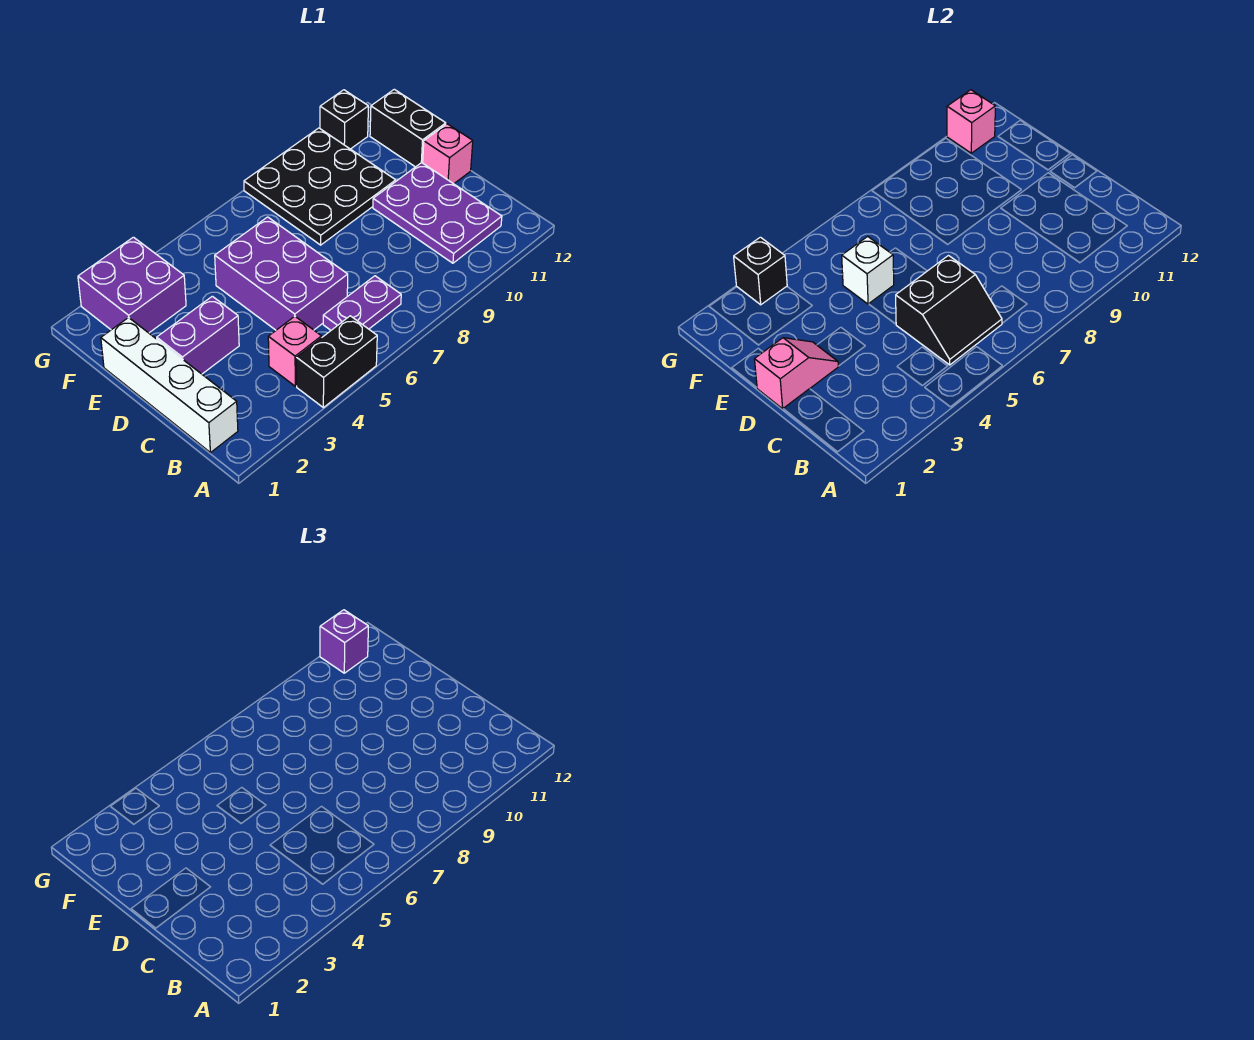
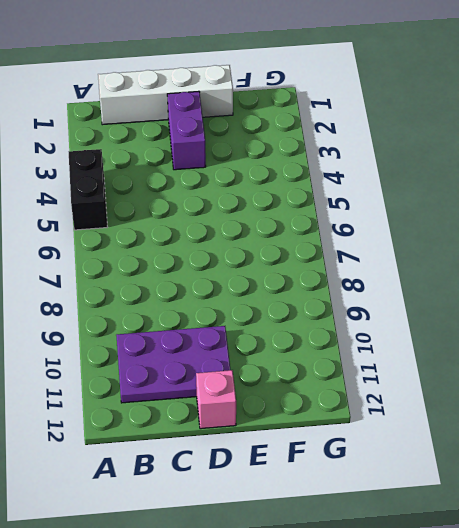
none -> pink brick B4 level 1
none -> purple plate B6:B7 level 1
none -> purple brick C5:E6 level 1

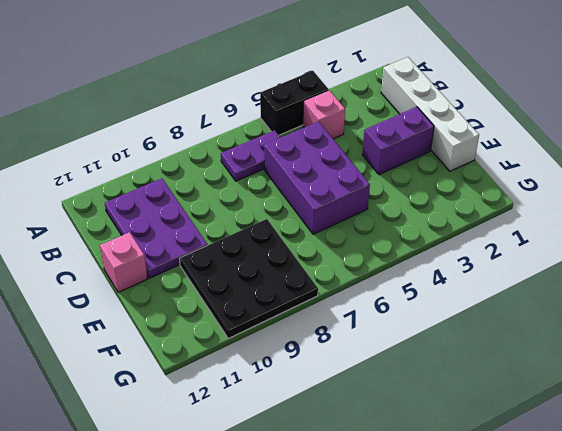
none -> black brick E12:F12 level 1
none -> purple brick F2:G3 level 1
none -> black brick G11 level 1

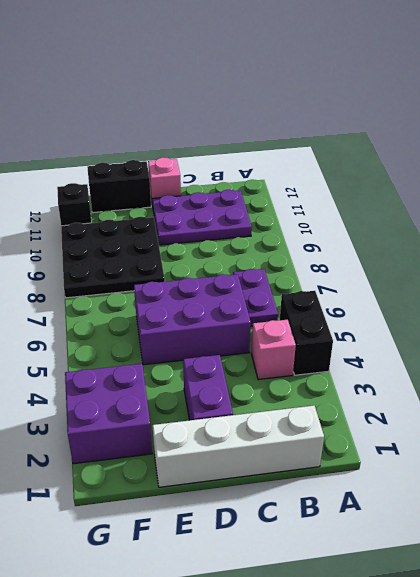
none -> black slope B5:C6 level 2 top C
none -> pink slope D1:D2 level 2 top 1
none -> white brick E5 level 2

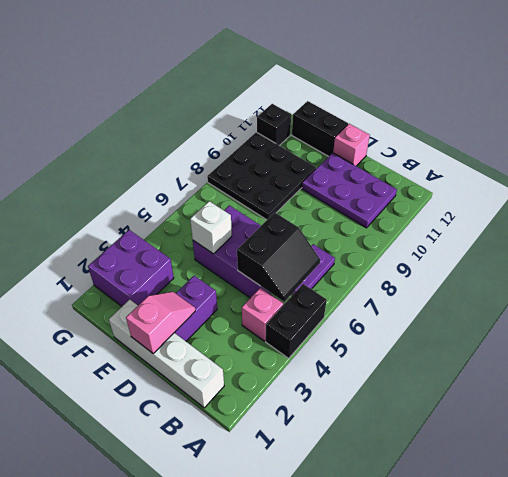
none -> black brick G3 level 2
none -> pink brick G11 level 2
none -> purple brick G11 level 3

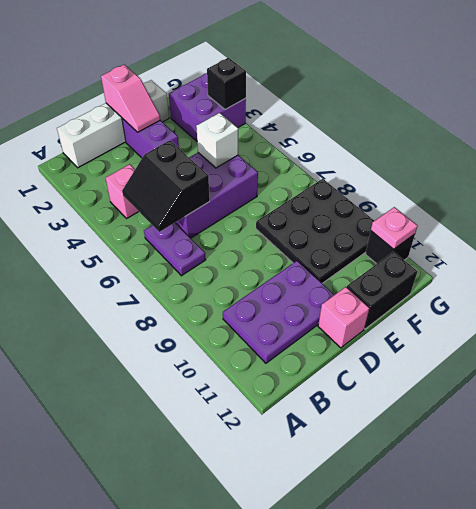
pink plate G11 level 2 -> pink brick G11 level 2
none -> black brick A4:A5 level 1
none -> purple brick G11 level 3

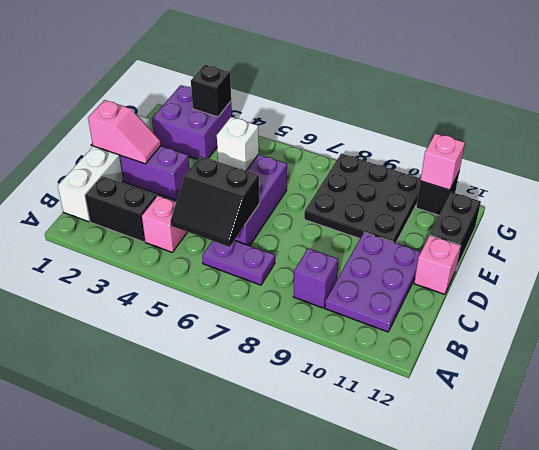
black brick B2:B3 level 1 -> black brick A4:A5 level 1
purple brick B9 level 1 -> purple brick G11 level 3

